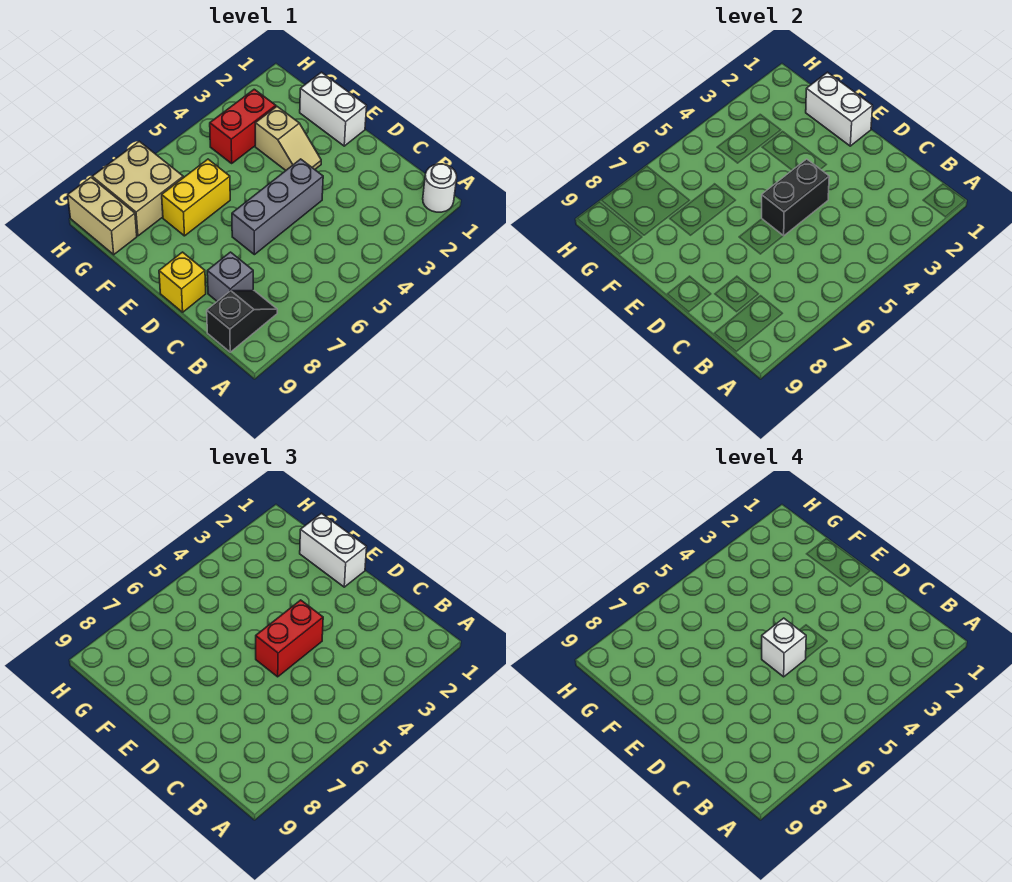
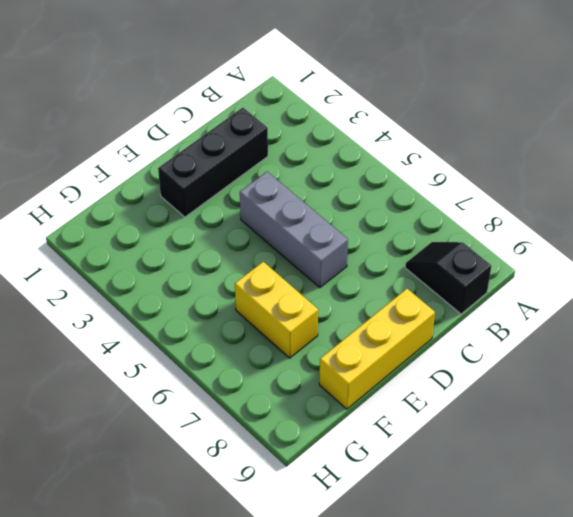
black brick C2:E2 level 1 -> none
yellow brick D9:F9 level 1 -> yellow brick D9 level 1
none -> white round brick A1 level 1
none -> grey brick C8 level 1
none -> white brick E1:F1 level 1

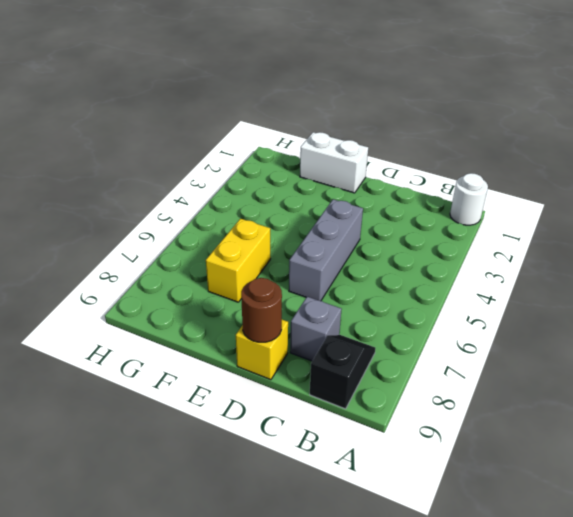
brown round brick D9 level 2 -> none
none -> tan slope E3:F3 level 1 top F
none -> red brick G3:G4 level 1
none -> tan brick G7:H8 level 1

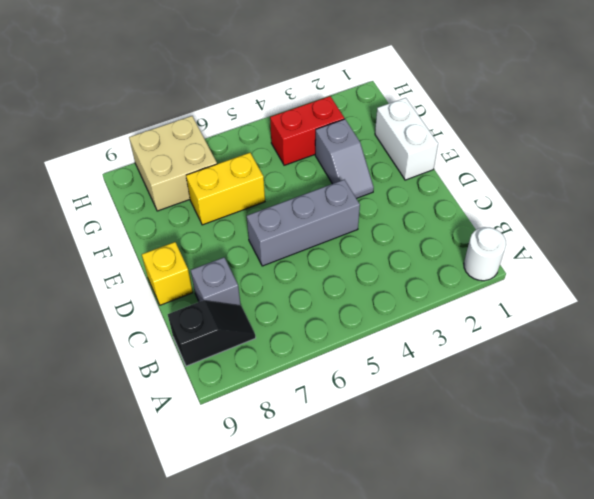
grey slope E3:F3 level 1 top F -> tan slope E3:F3 level 1 top F
none -> tan brick G9:H9 level 1
none -> black brick D4:D5 level 2
none -> white brick E1:F1 level 2

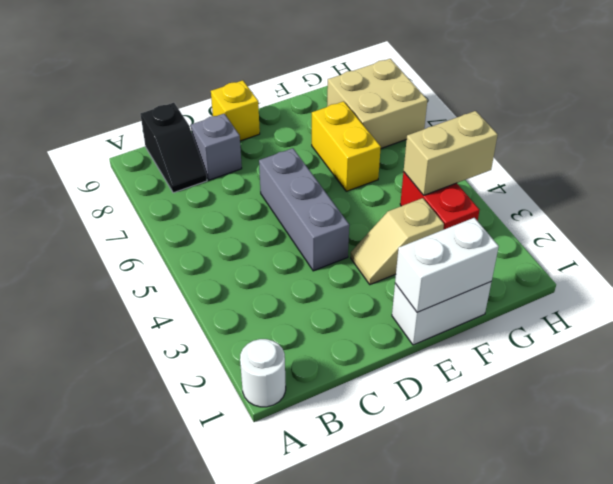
tan brick G4:H4 level 2 -> tan brick G9:H9 level 1
none -> black brick D4:D5 level 2
none -> red brick D4:D5 level 3
none -> white brick E1:F1 level 3

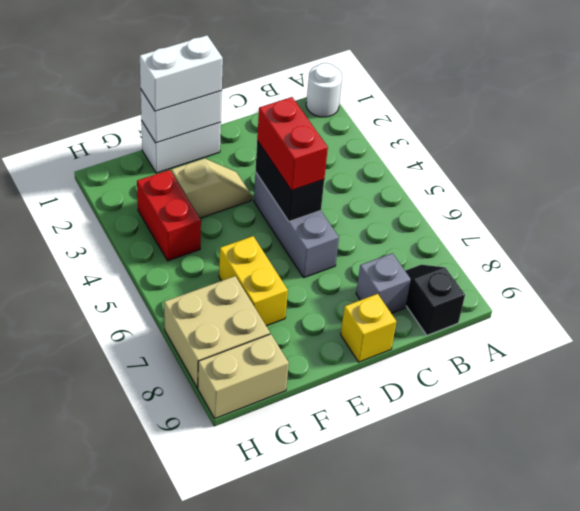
none -> white brick D5 level 4

